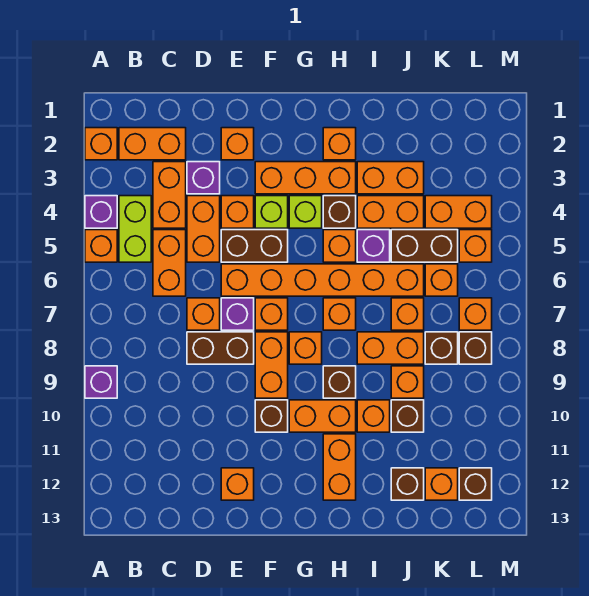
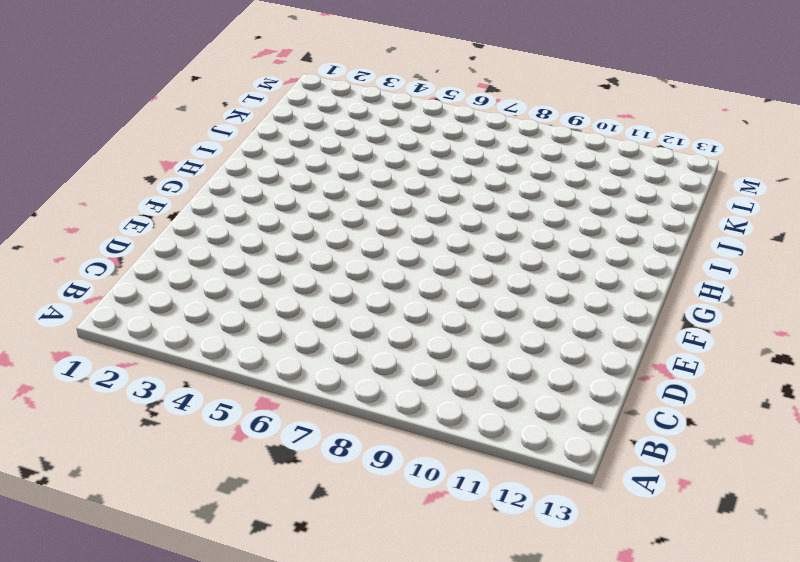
none -> orange brick A2 level 1
none -> purple brick A4 level 1
none -> orange brick A5 level 1
none -> purple brick A9 level 1

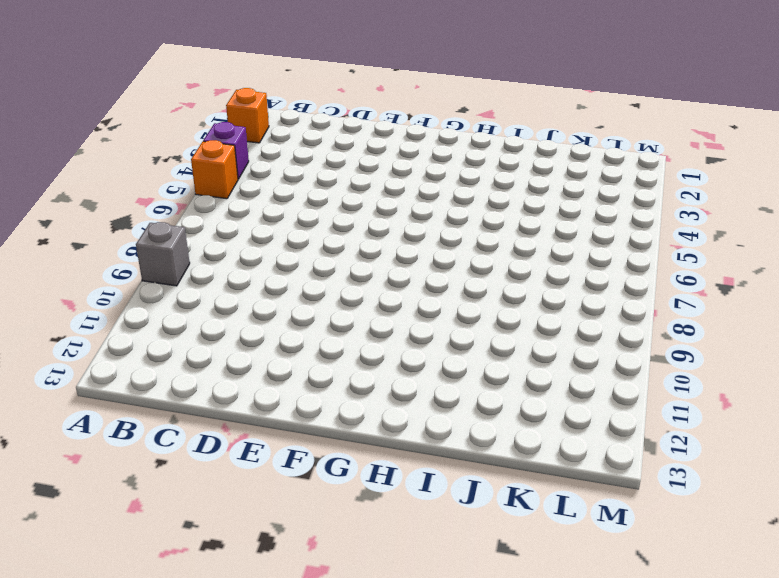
grey brick A9 level 1 -> purple brick A9 level 1
none -> orange brick B2:C2 level 1
none -> lime brick B4:B5 level 1
none -> orange brick C3:C4 level 1
none -> orange brick C5:C6 level 1

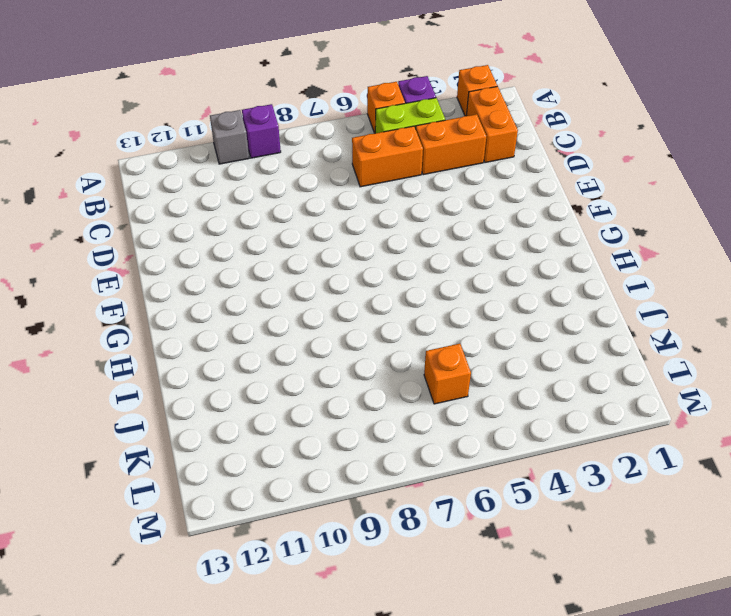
grey brick A10 level 1 -> none
none -> purple brick D3 level 1
none -> orange brick D4:D5 level 1
none -> orange brick D7 level 1
none -> brown brick D8:E8 level 1

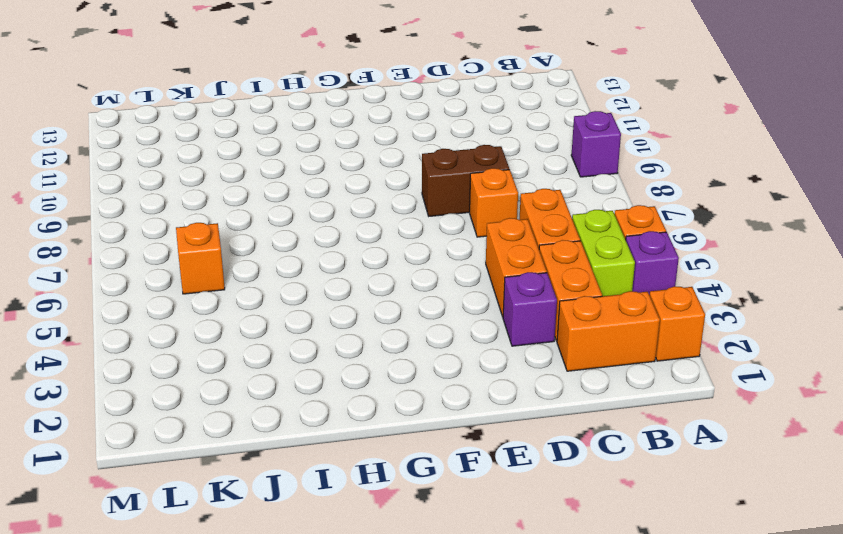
none -> orange brick E2 level 1
none -> orange brick E4 level 1
none -> brown brick E5:F5 level 1
none -> orange brick E6:J6 level 1

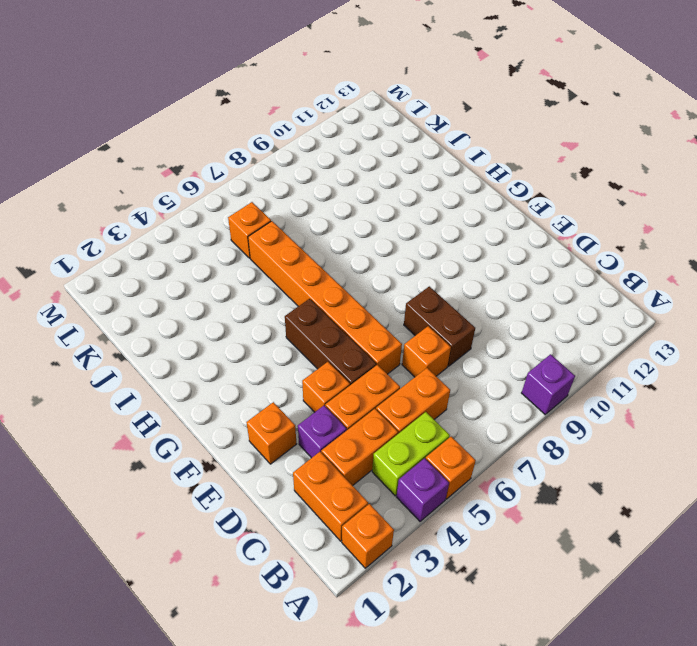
brown brick E5:G5 level 1 -> brown brick E5:F5 level 1
none -> purple brick E7 level 1
none -> orange brick E12 level 1
none -> orange brick F3:H3 level 1
none -> lime brick F4 level 1

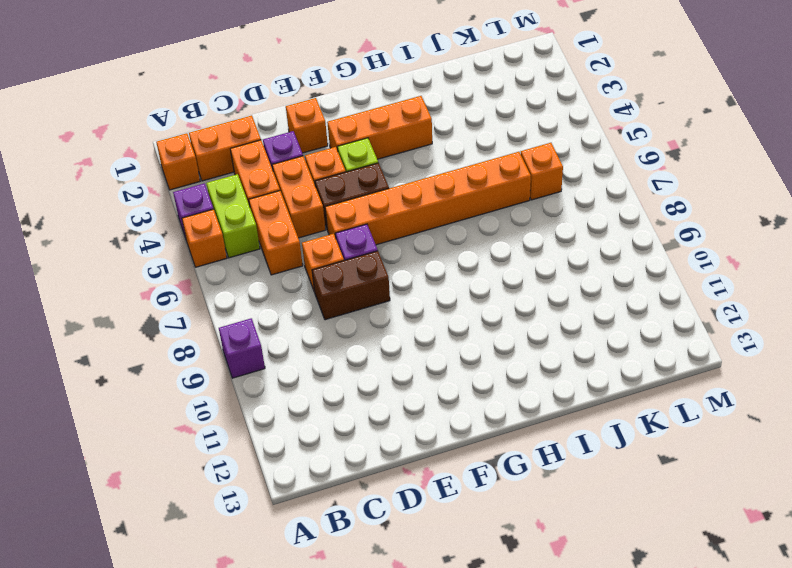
none -> orange brick E12 level 1
none -> orange brick F7 level 1
none -> orange brick F8:F9 level 1
none -> brown brick F10 level 1

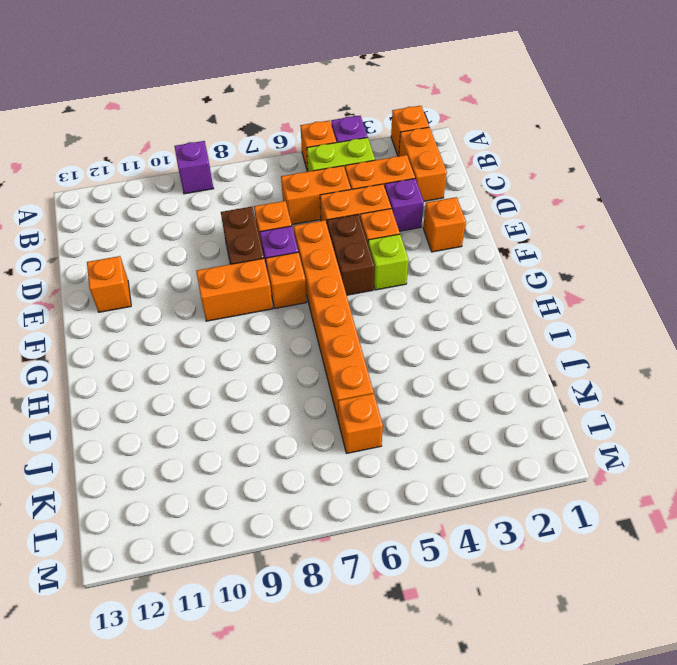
none -> orange brick F3:H3 level 1
none -> brown brick F10 level 1
none -> lime brick G4 level 1
none -> orange brick G8 level 1

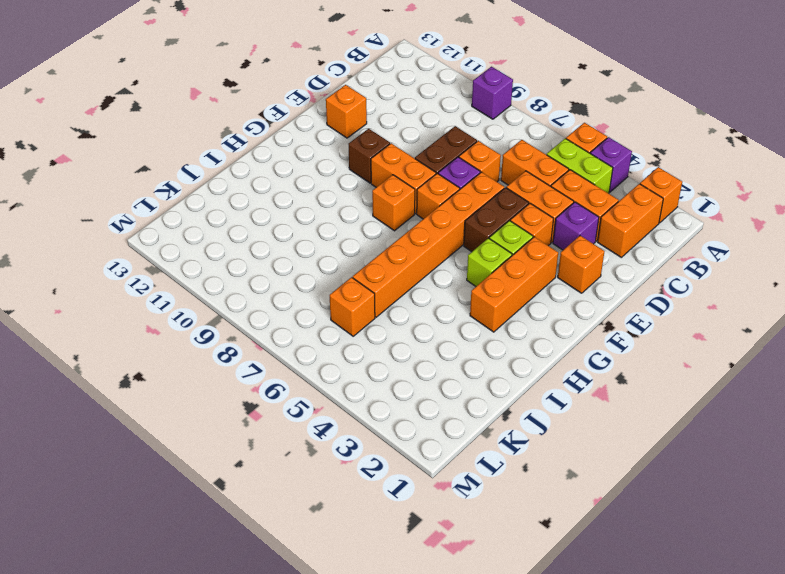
none -> orange brick G10:H10 level 1
none -> orange brick H2 level 1
none -> brown brick H4 level 1
none -> orange brick H5 level 1

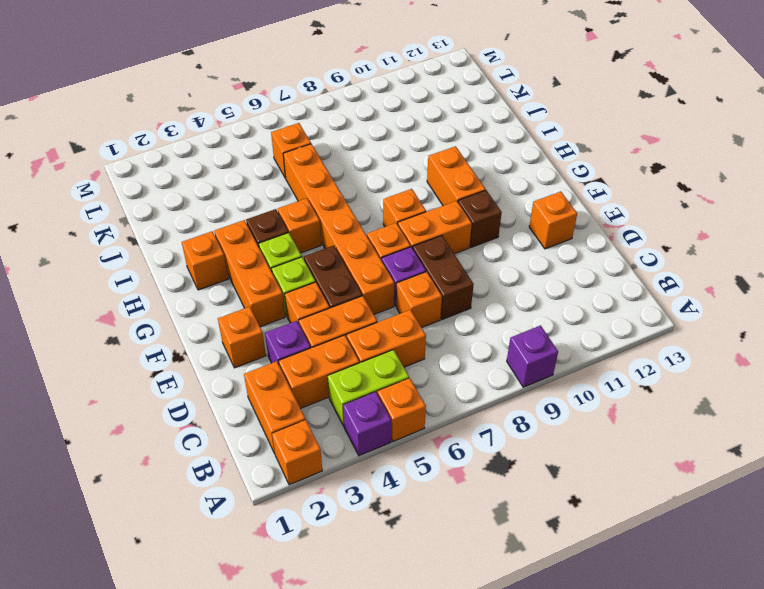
none -> orange brick H7 level 1
none -> brown brick H9 level 1
none -> orange brick H11:H12 level 1
none -> orange brick I3:J3 level 1

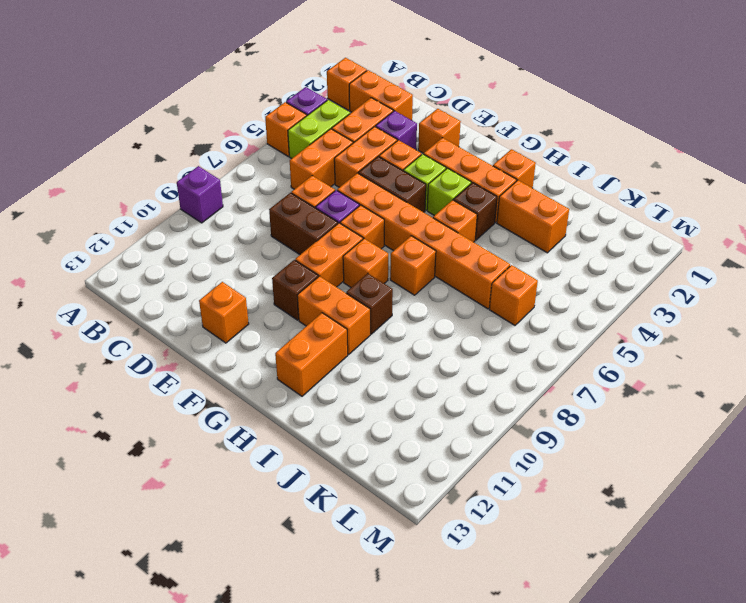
none -> orange brick I4:J4 level 1
none -> purple brick I5 level 1
none -> orange brick I8:J8 level 1
none -> orange brick I10 level 1

